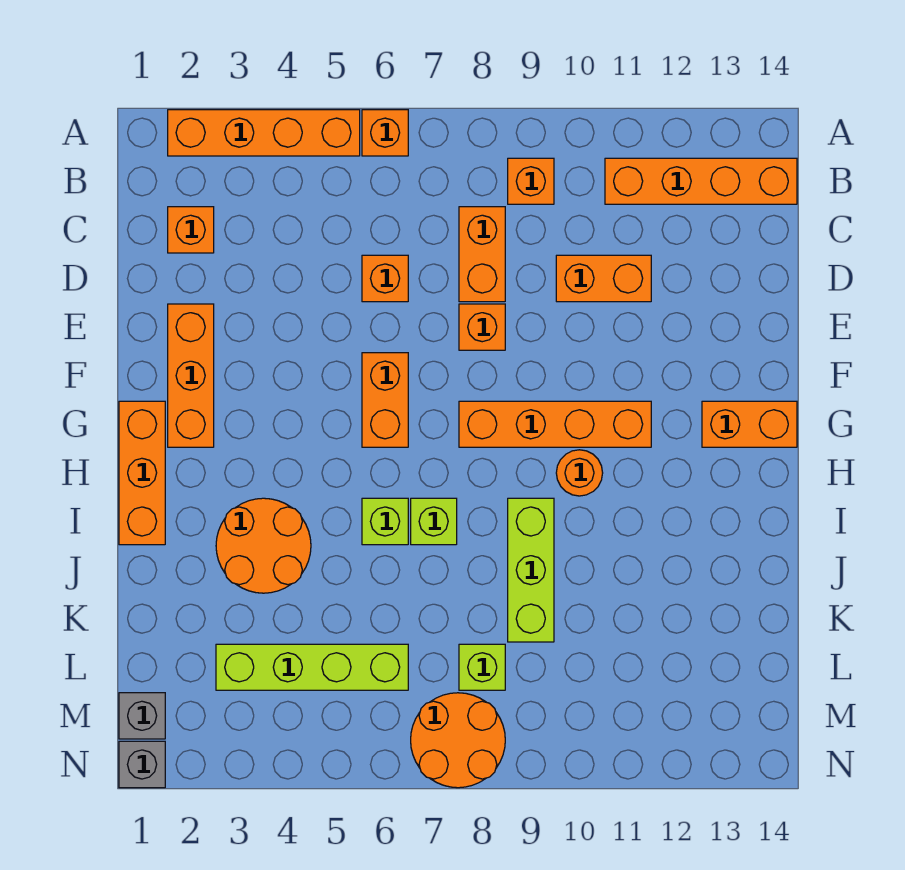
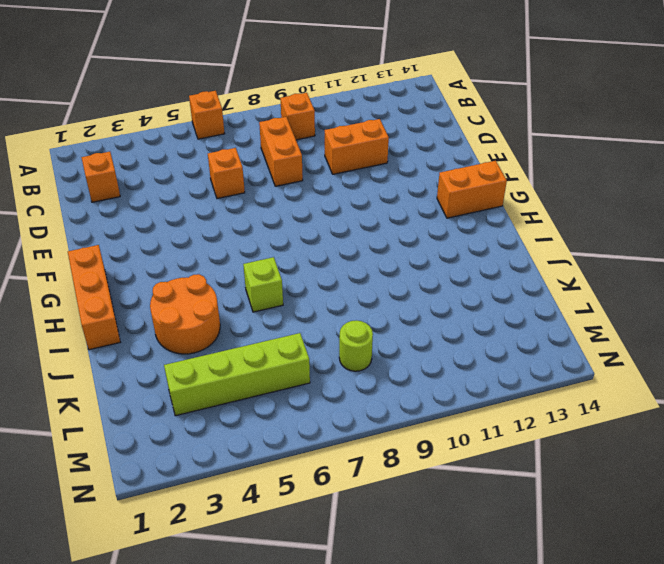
lime round brick L8 level 1 -> lime brick L8 level 1
none -> orange brick A2:A5 level 1
none -> orange brick B11:B14 level 1
none -> orange brick E2:G2 level 1

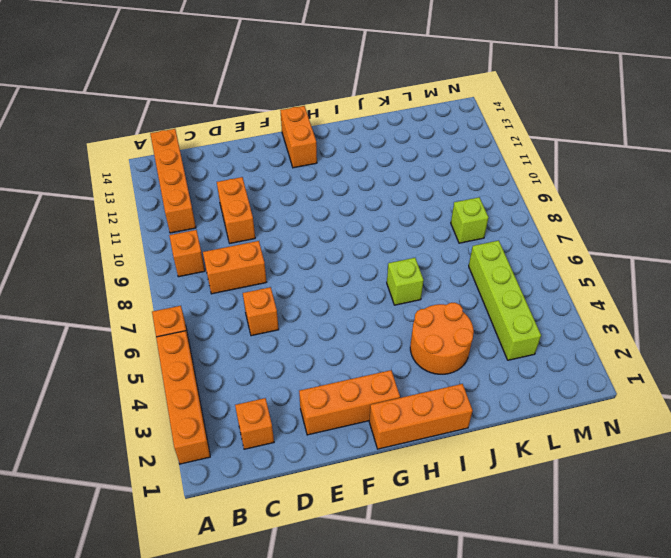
none -> orange brick E8 level 1
none -> orange brick F6:G6 level 1
none -> orange brick G8:G11 level 1

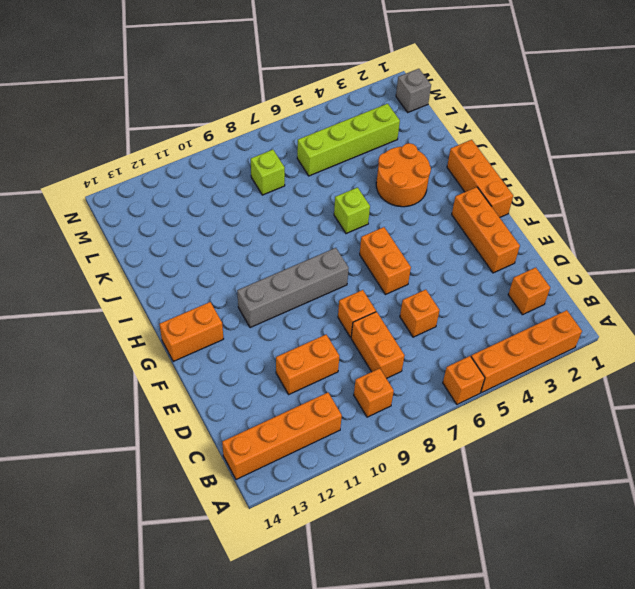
grey brick G8:G11 level 1 -> orange brick G8:G11 level 1
none -> orange round brick H10 level 1
none -> lime brick I7 level 1
none -> lime brick I9:K9 level 1

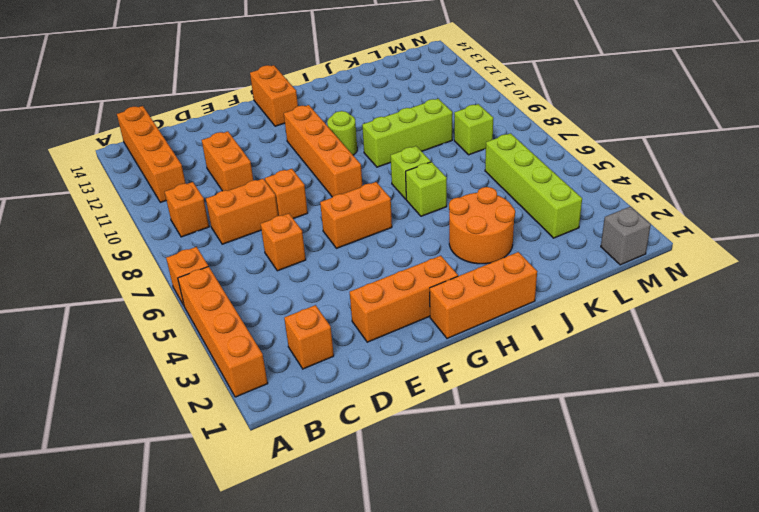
lime round brick H10 level 1 -> orange round brick H10 level 1
none -> orange round brick M7:N8 level 1
none -> grey brick N1 level 1

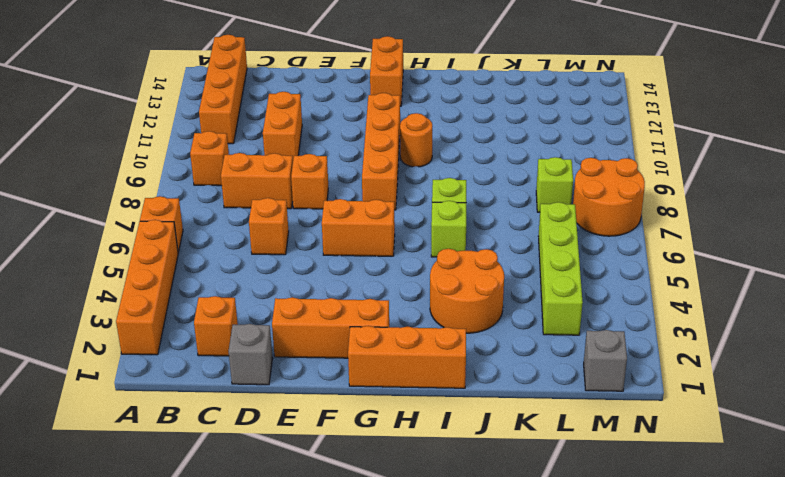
grey brick D1 level 1 -> grey brick N1 level 1
none -> lime brick I9:K9 level 1

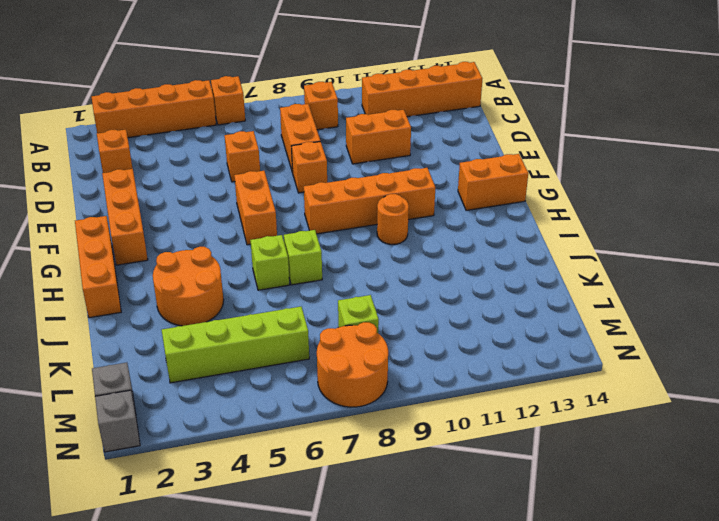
none -> lime brick I9:K9 level 1

